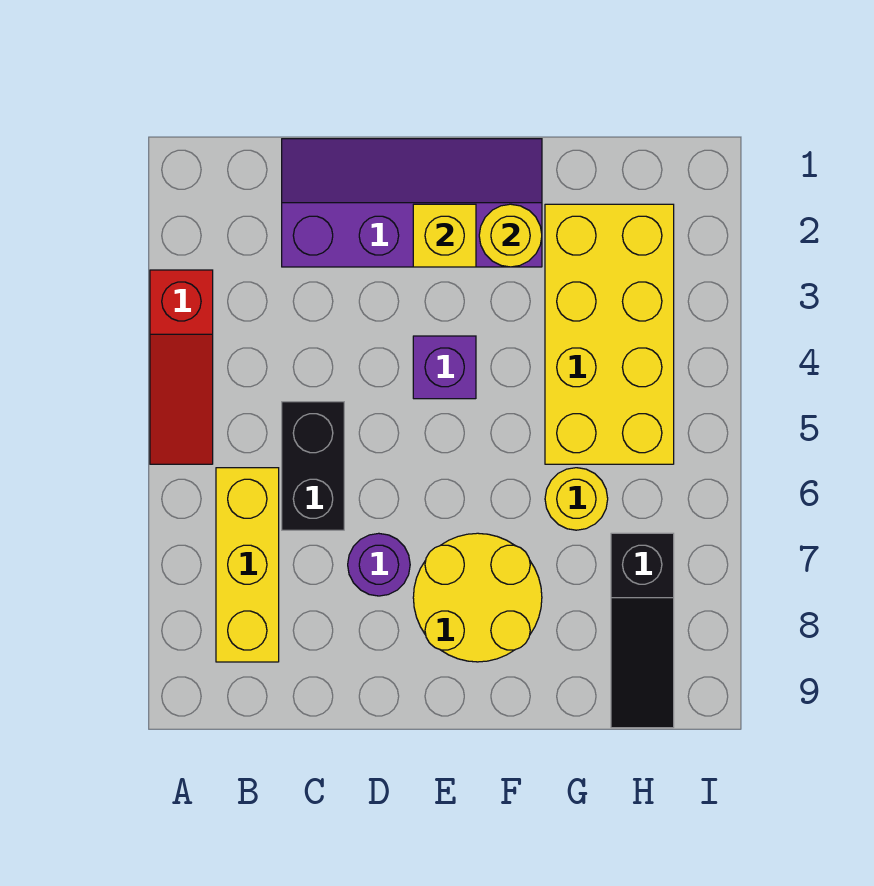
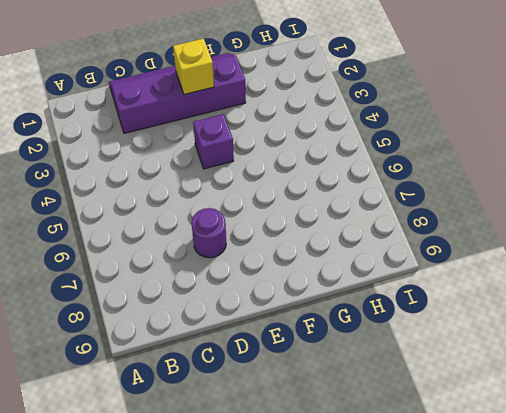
none -> red slope A3:A5 level 1 top 3
none -> yellow brick B6:B8 level 1
none -> black brick C5:C6 level 1

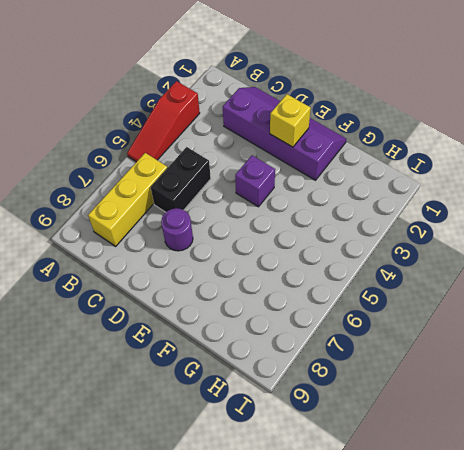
none -> yellow round brick E7:F8 level 1
none -> yellow brick G2:H5 level 1
none -> yellow round brick G6 level 1

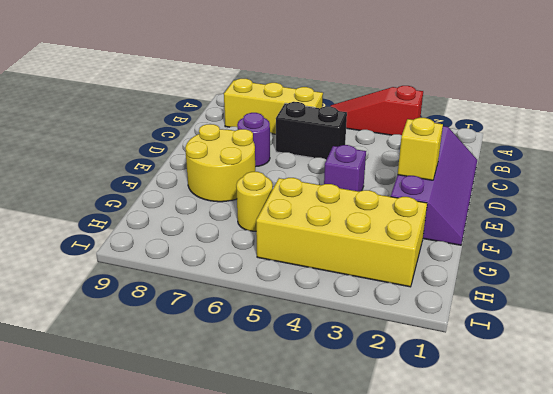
none -> black slope H7:H9 level 1 top 7
none -> yellow round brick F2 level 2

